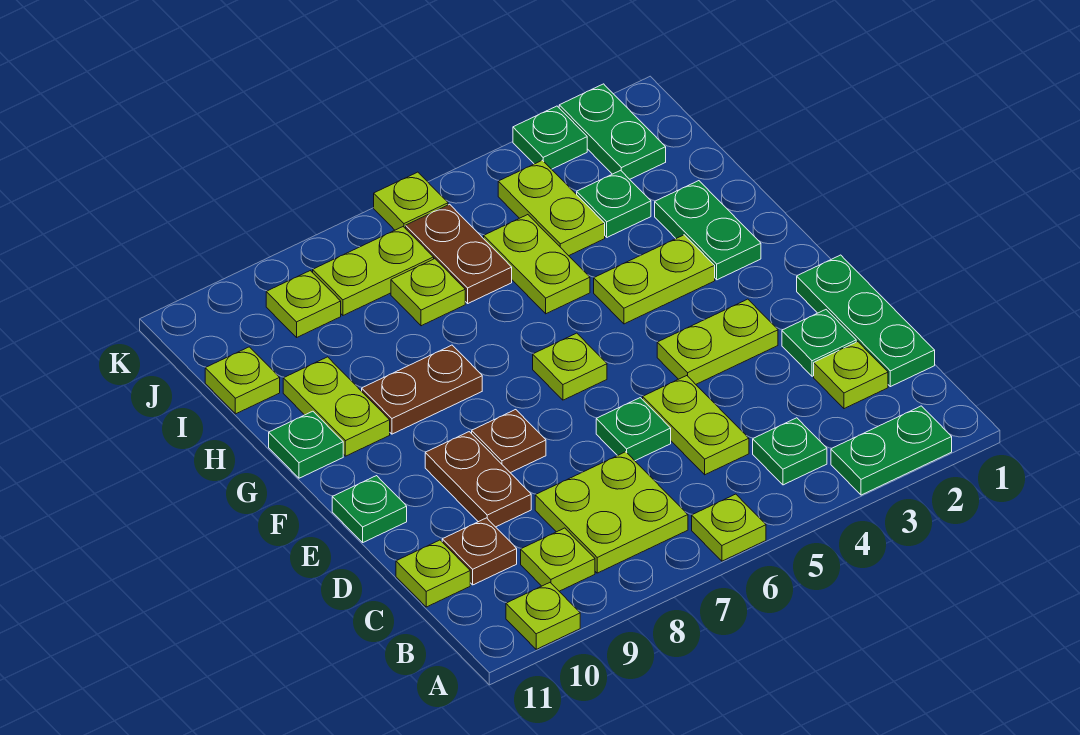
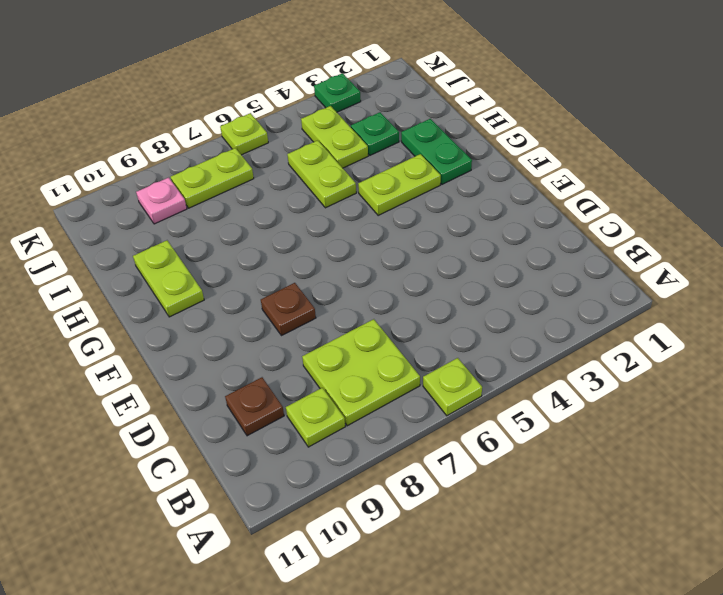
pink plate J9 level 1 -> lime plate J9 level 1
none -> green plate A2:A3 level 1
none -> lime plate A10 level 1
none -> green plate B4 level 1
none -> green plate C1:E1 level 1

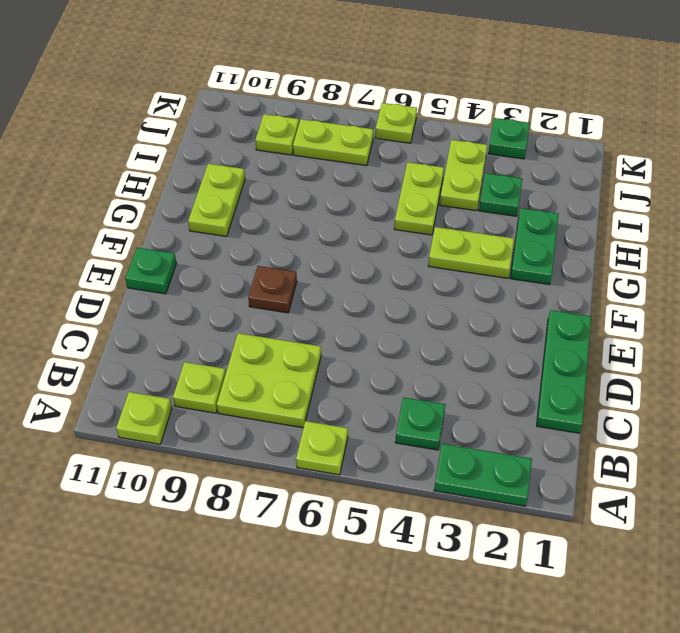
none -> lime plate C2 level 1
none -> lime plate C5:D5 level 1
none -> brown plate C10 level 1
none -> lime plate C11 level 1

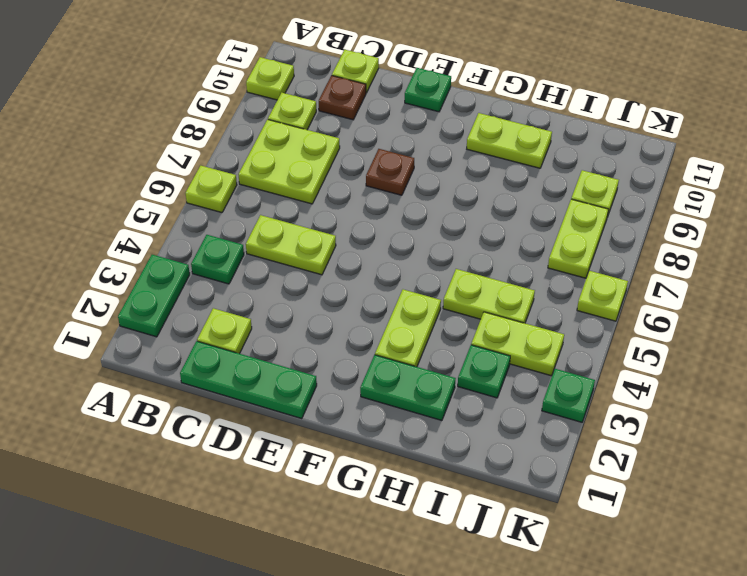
none -> green plate D2 level 1
none -> green plate D6 level 1
none -> brown plate D9:E9 level 1
none -> lime plate E3:E4 level 1

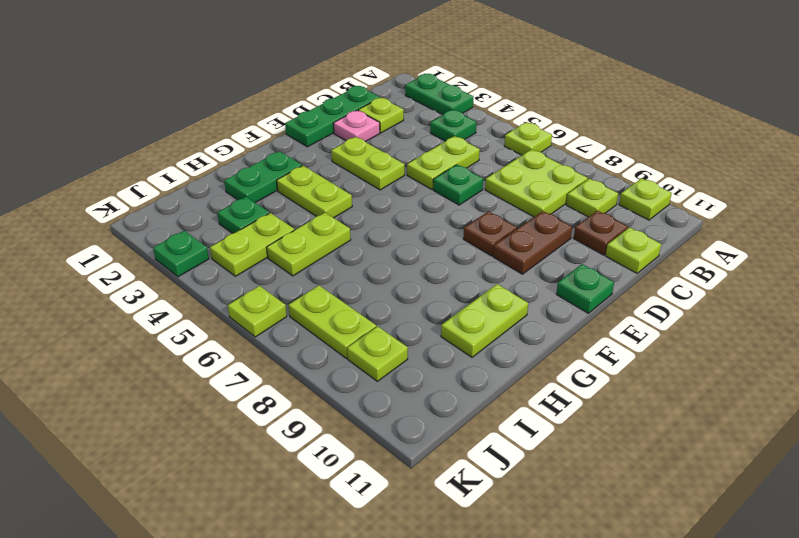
pink plate D2 level 1 -> green plate D2 level 1
none -> lime plate F6 level 1
none -> brown plate G8:G9 level 1
none -> green plate G11 level 1
none -> brown plate I6:J6 level 1

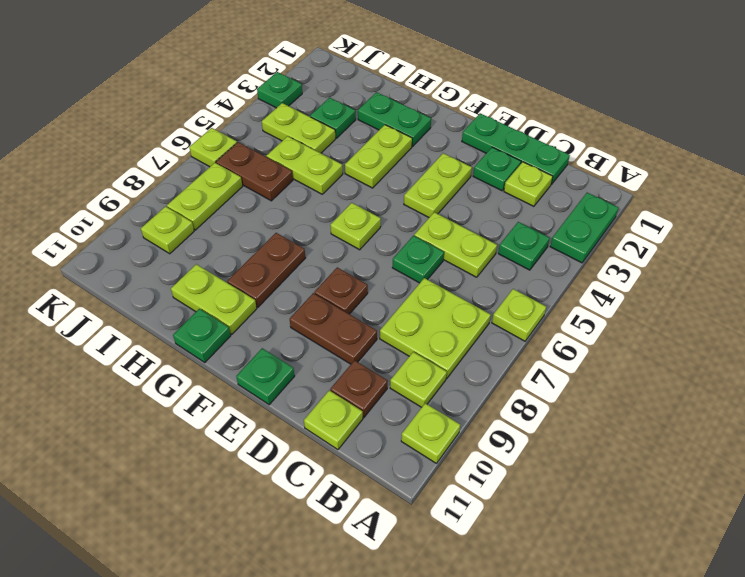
none -> lime plate I7 level 1
none -> lime plate I11 level 1
none -> green plate J2:K2 level 1

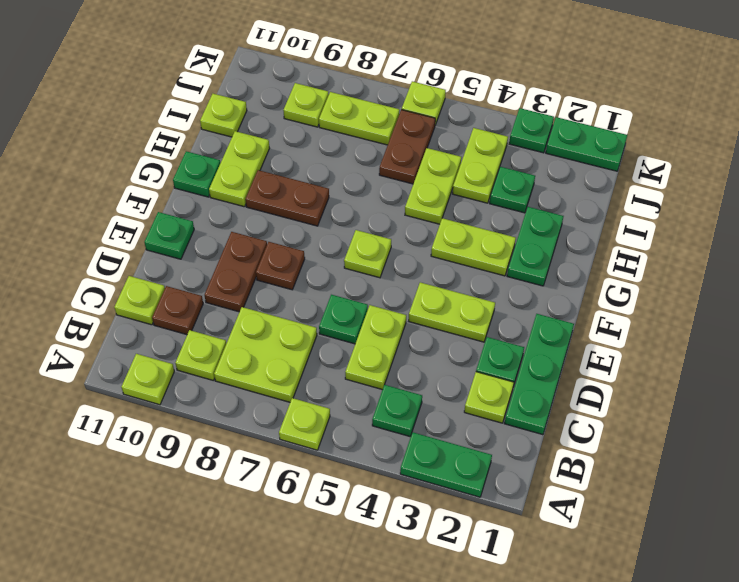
green plate K1:K2 level 1 -> green plate J2:K2 level 1
none -> lime plate I7 level 1

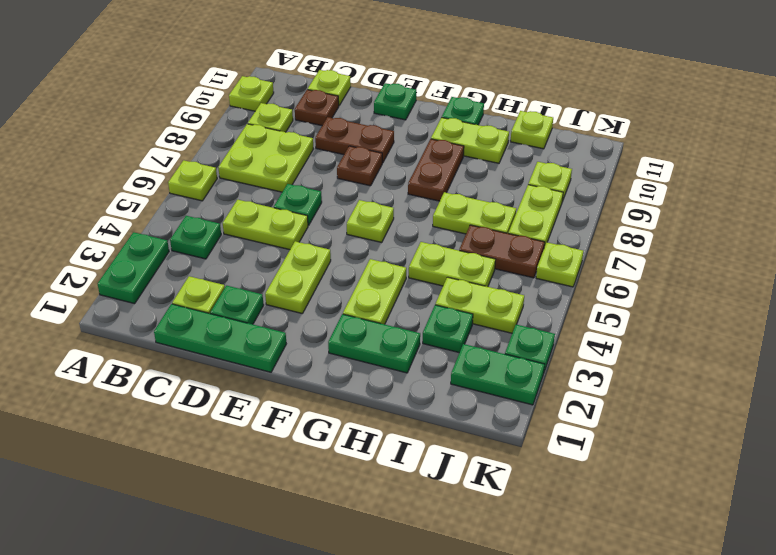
lime plate H7:I7 level 1 -> lime plate I7 level 1

